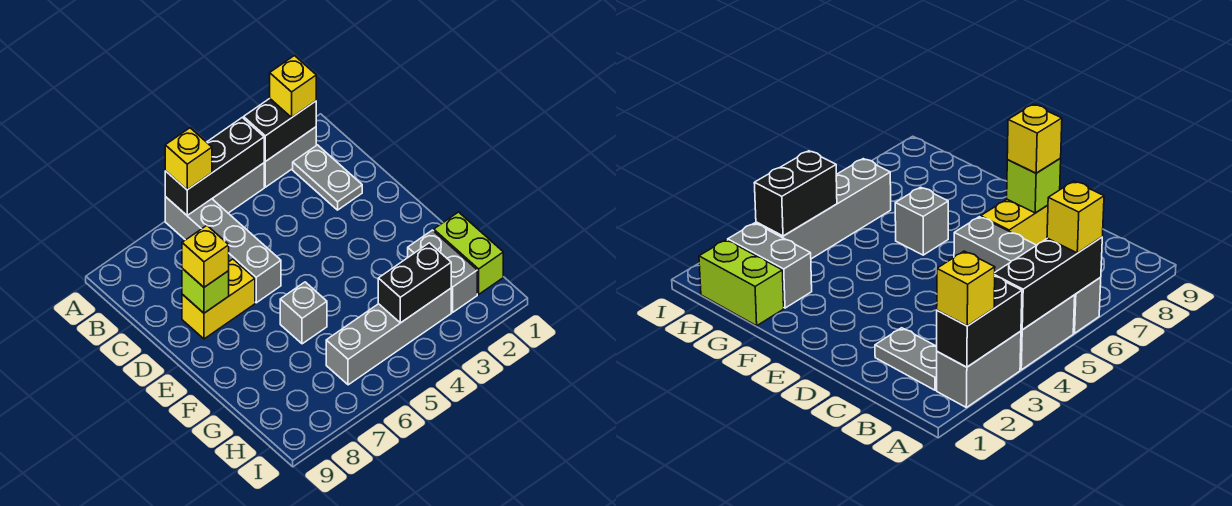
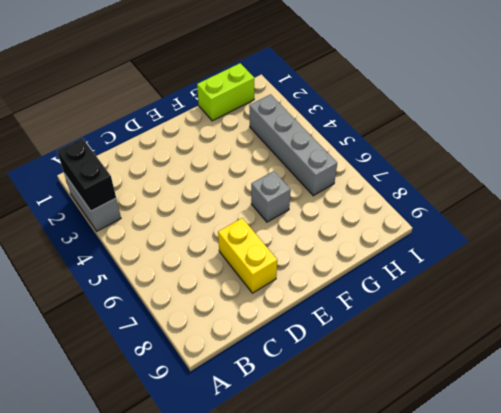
none -> grey brick A4:A5 level 1
none -> grey brick A6:D6 level 1
none -> grey plate B2:C2 level 1

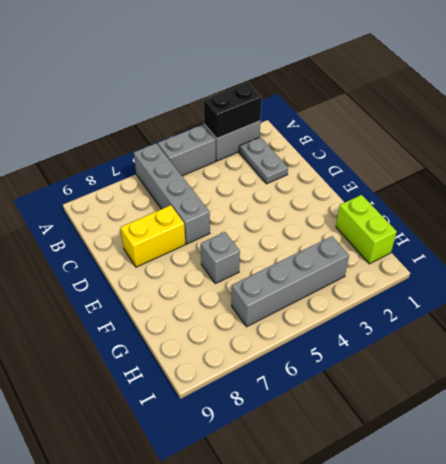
none -> grey brick G2:H2 level 1
none -> black brick A4:A6 level 2
none -> lime brick D8 level 2

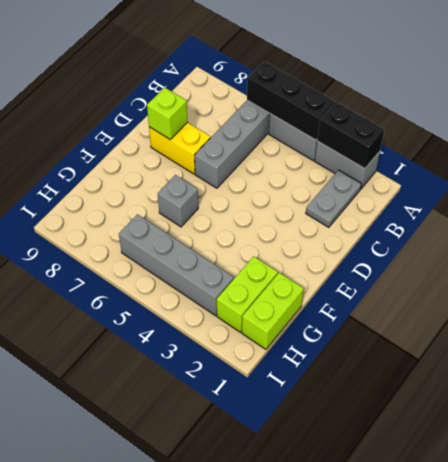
lime brick G2:H2 level 1 -> grey brick G2:H2 level 1
none -> black brick H3:H4 level 2
none -> yellow brick A2 level 3
none -> yellow brick A6 level 3

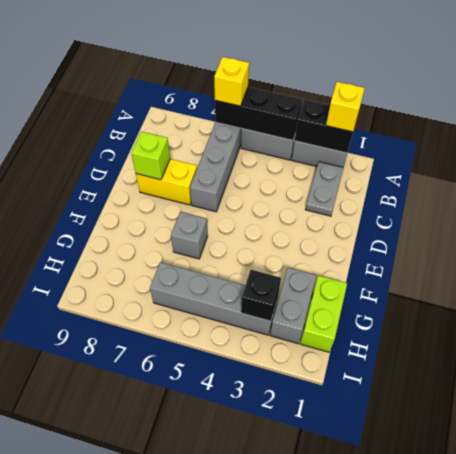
black brick H3 level 2 -> black brick H3:H4 level 2
none -> yellow brick D8 level 3

